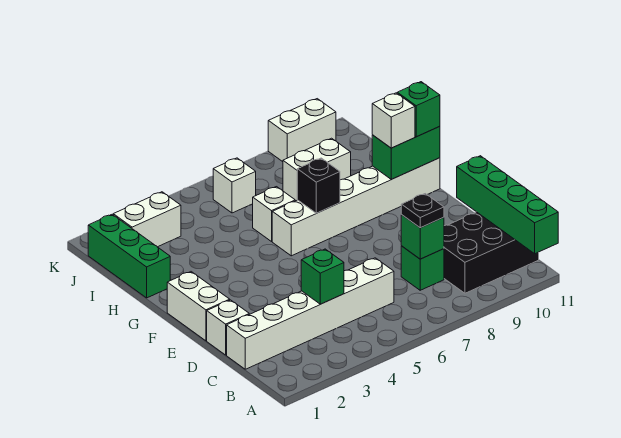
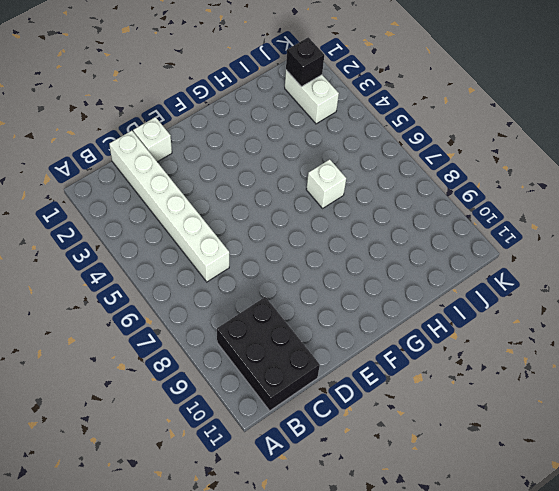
black brick J2 level 2 -> black brick G7 level 2
none -> green brick C8 level 1
none -> white brick E1:F1 level 1
none -> white brick G6:G11 level 1

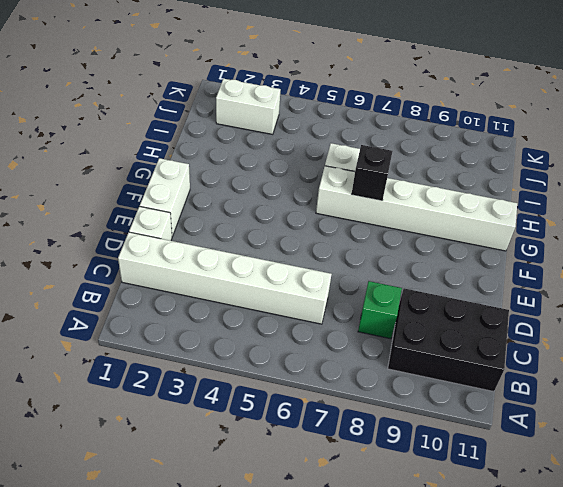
none -> green brick H1:J1 level 1
none -> white brick I8:I9 level 1
none -> white brick J6 level 1

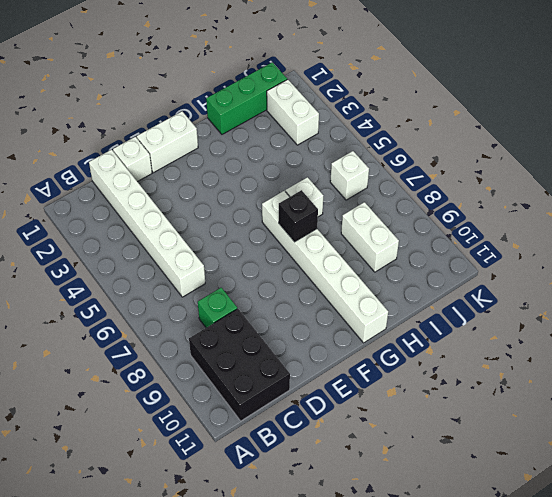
none -> white brick K9:K10 level 1
none -> green brick A11:D11 level 2
none -> green brick C4 level 2

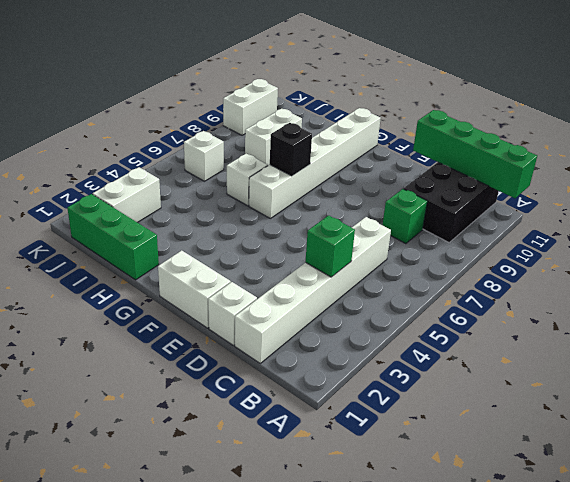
none -> green brick C8 level 2
none -> green brick G10:G11 level 2
none -> black plate C8 level 3

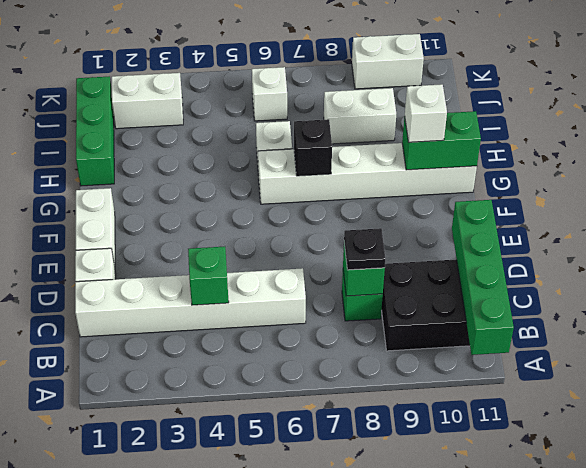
none -> green brick G11 level 3

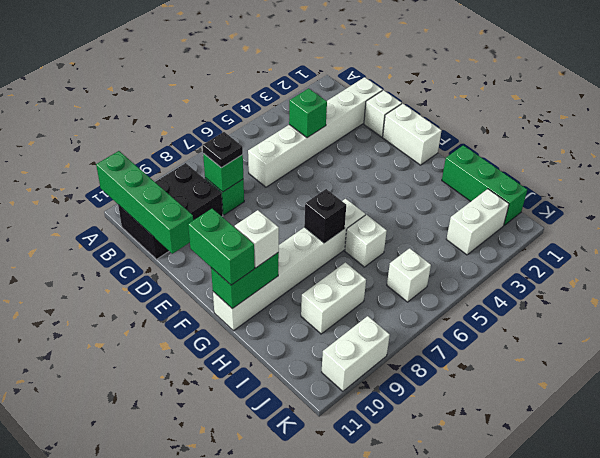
green brick F11:G11 level 3 -> green brick G11 level 3

